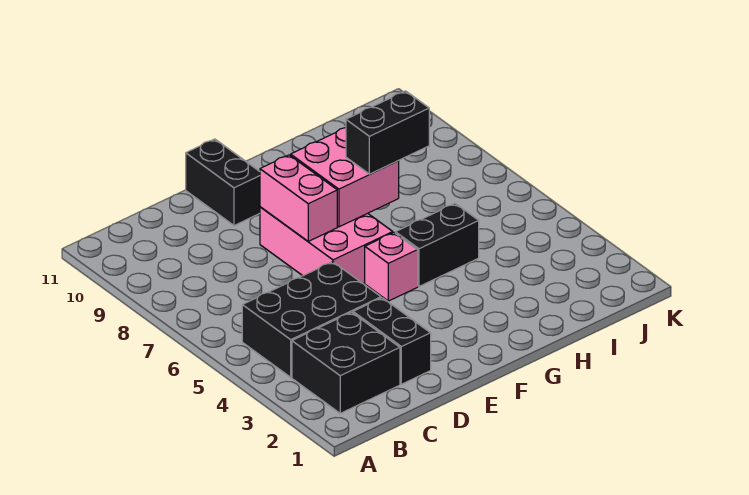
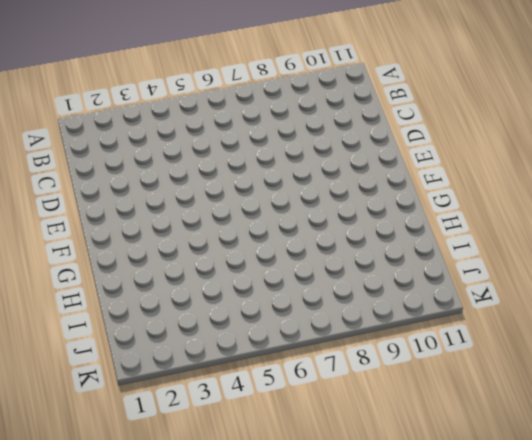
none -> black brick B2:C3 level 1
none -> black brick B4:D5 level 1

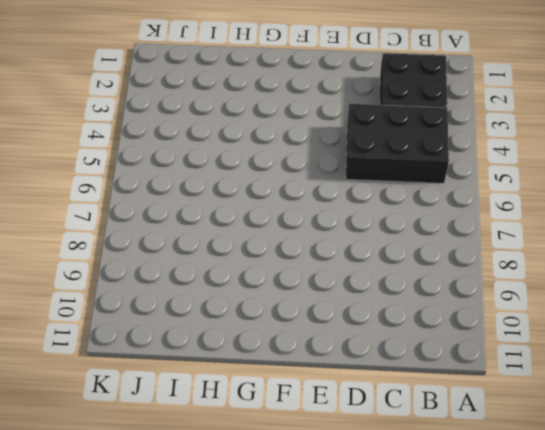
none -> black brick D2:D3 level 1
none -> pink brick E6:F8 level 1

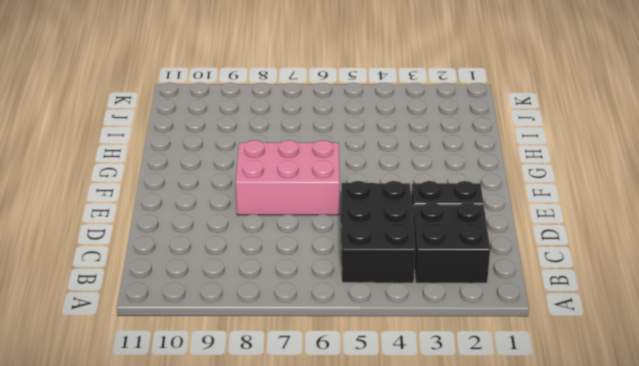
none -> black brick E10:E11 level 1
none -> pink brick F5 level 1

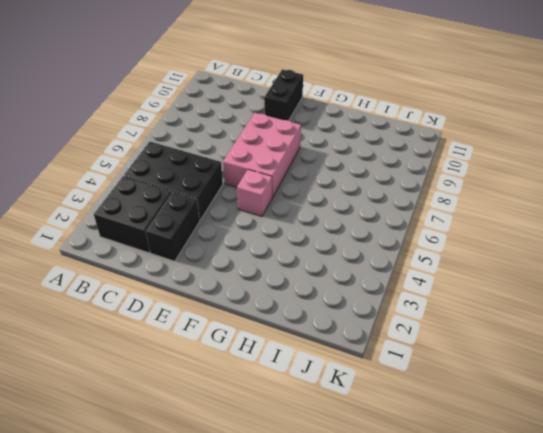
none -> black brick G5:H5 level 1
none -> pink brick E7:E8 level 2

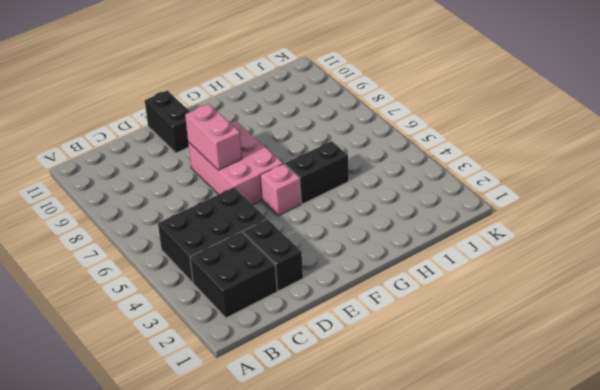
none -> pink brick F7:G8 level 2
none -> black brick G7:H7 level 3

